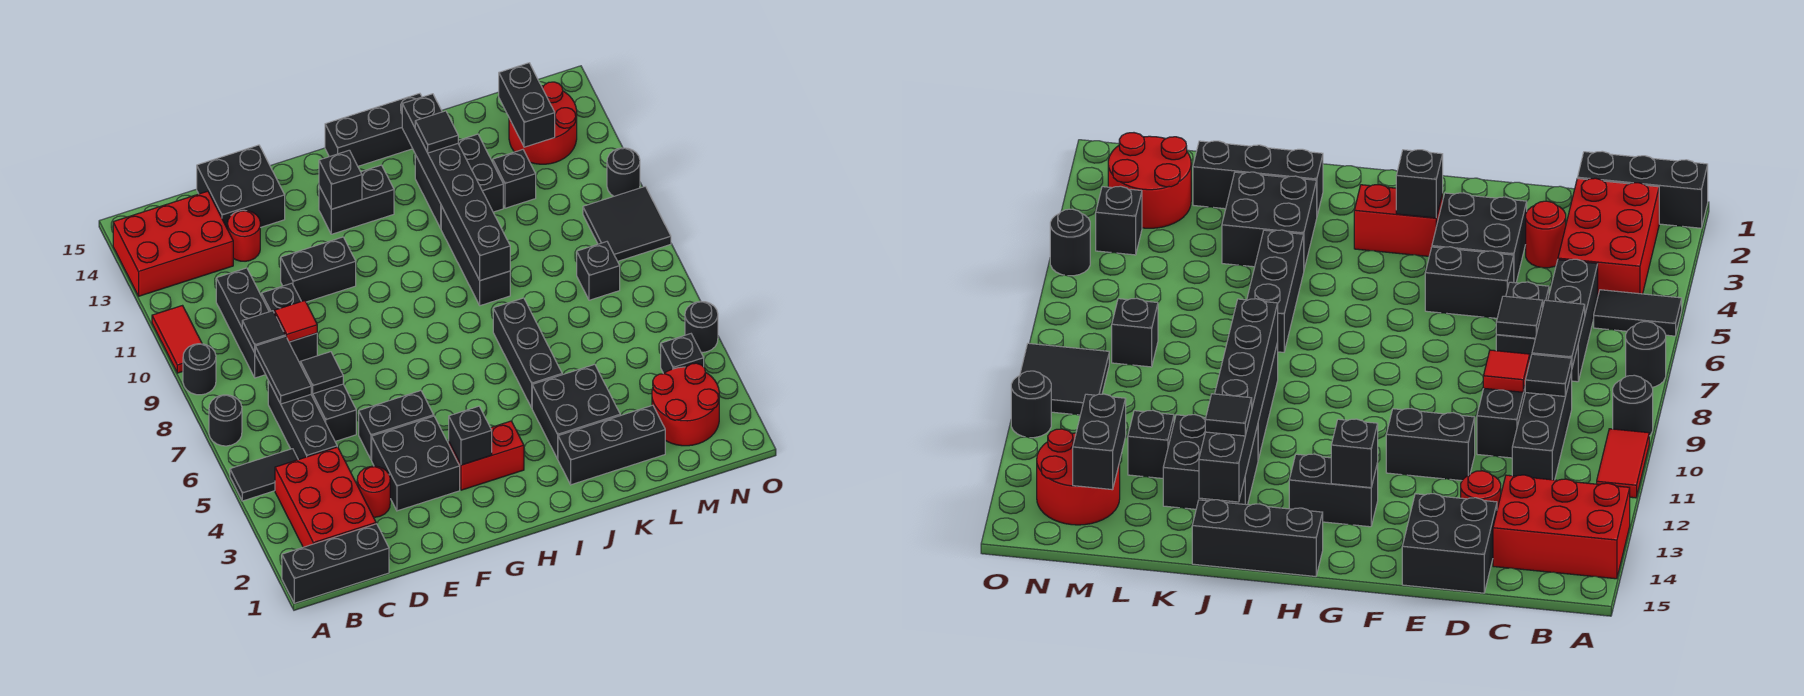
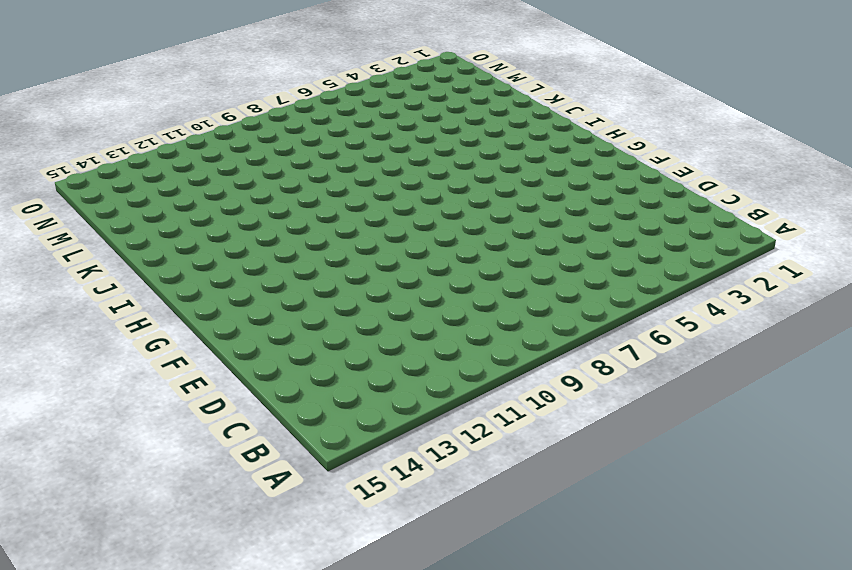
none -> black brick A1:C1 level 1
none -> black tile A5:B5 level 1
none -> black round brick A7 level 1
none -> black round brick A9 level 1

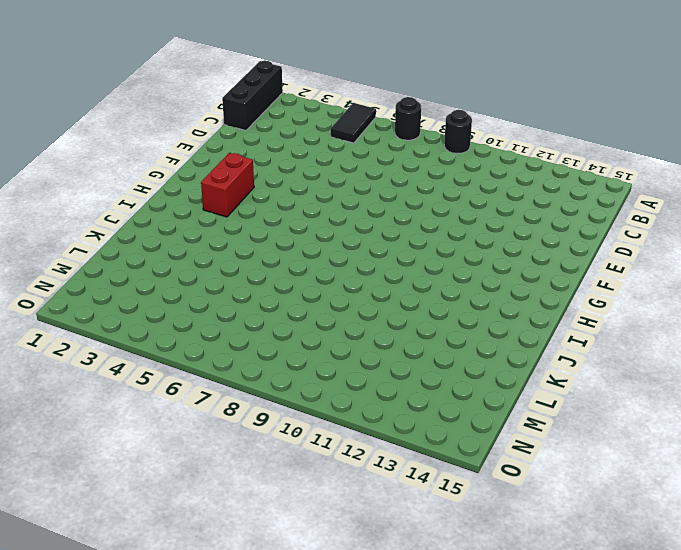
none -> red tile A10:A11 level 1
none -> red brick A13:C14 level 1
none -> red brick B2:C4 level 1
none -> black brick C5:C7 level 1

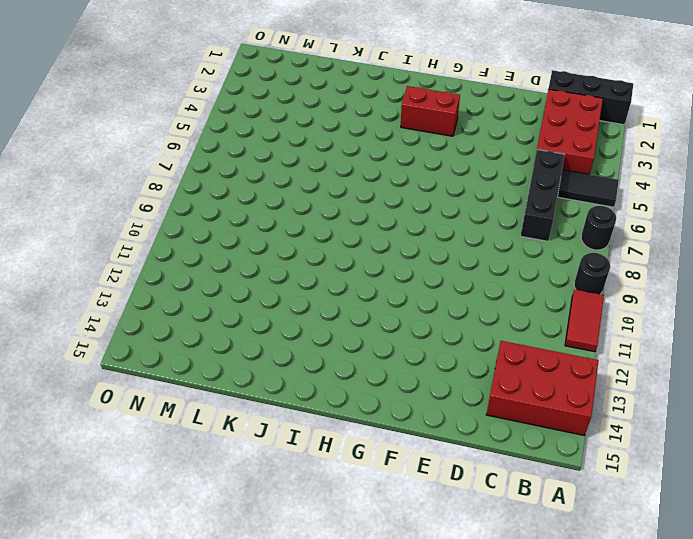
none -> black brick C9:C11 level 1
none -> red round brick D3 level 1
none -> black brick D6:D7 level 1
none -> black brick D9:D10 level 1

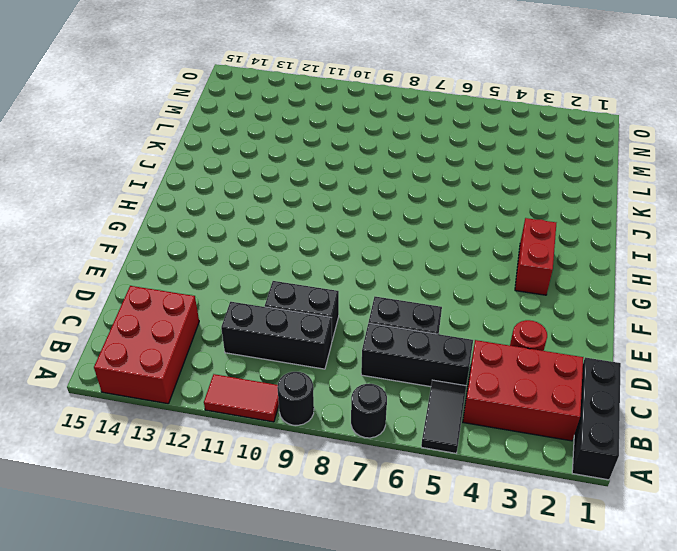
none -> red round brick D13 level 1
none -> black brick D14:E15 level 1
none -> black brick E3:F4 level 1
none -> black brick E5:F5 level 1

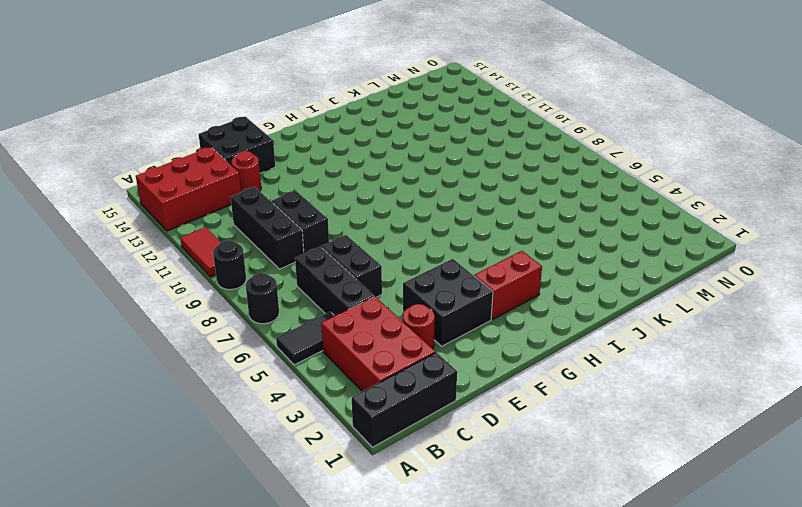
none -> black brick E5:F5 level 1
none -> black brick E11:F11 level 1
none -> black brick G13:H13 level 1
none -> black brick H15:J15 level 1

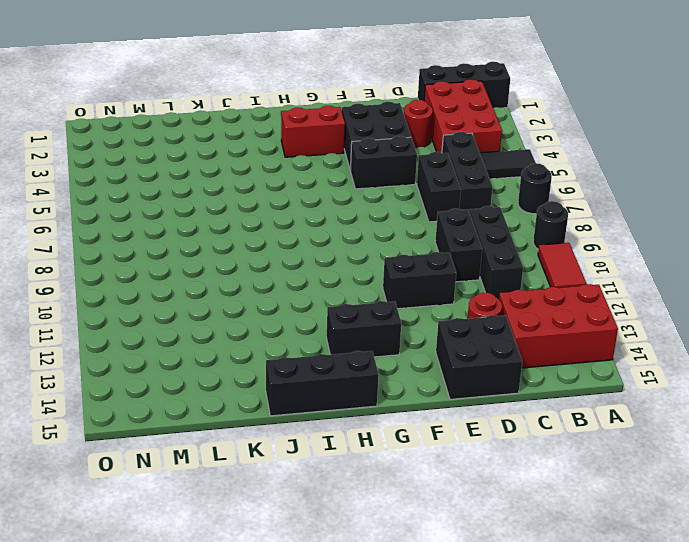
none -> black brick J2:L2 level 1
none -> black brick J3:K4 level 1
none -> black brick J5:J7 level 1
none -> black brick J9:J11 level 1

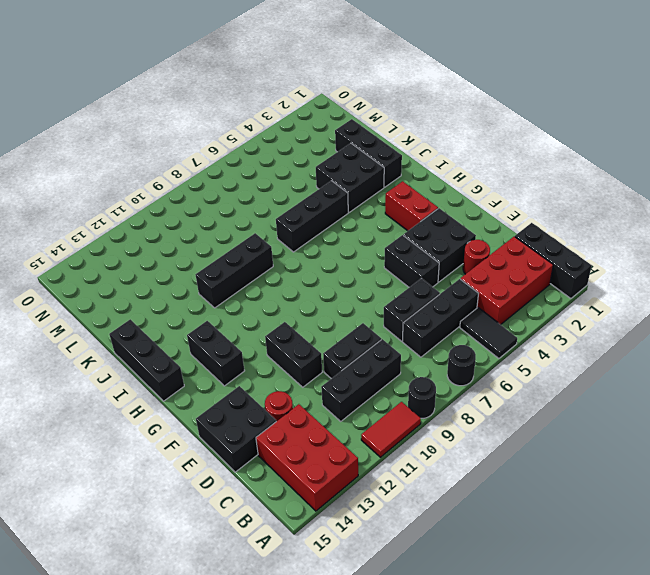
none -> black brick J12:K13 level 1
none -> black brick L12 level 1
none -> red round brick M2:N3 level 1
none -> black brick M8 level 1

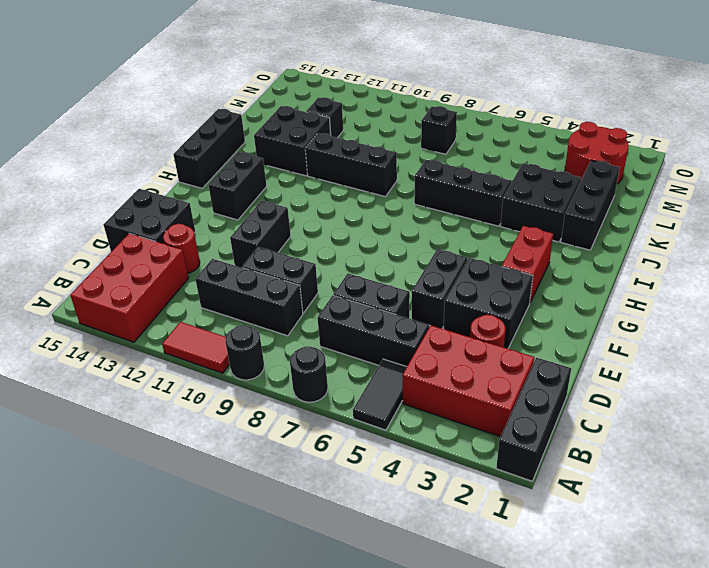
none -> red round brick M13:N14 level 1
none -> black brick N4 level 1
none -> black tile N9:O10 level 1
none -> black round brick O5 level 1

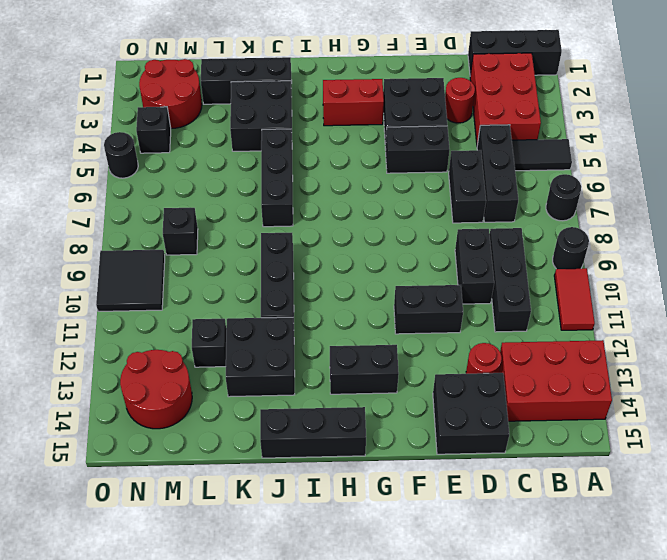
none -> black round brick O11 level 1
none -> black tile C7:C8 level 2
none -> black tile C9 level 2
none -> black tile D7 level 2

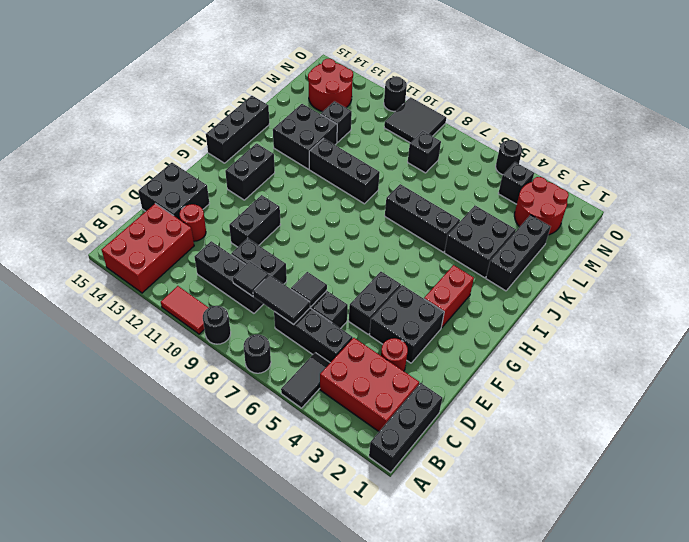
none -> red tile D9 level 2
none -> black brick G3 level 2
none -> black brick G13 level 2
none -> black brick J9:J14 level 2

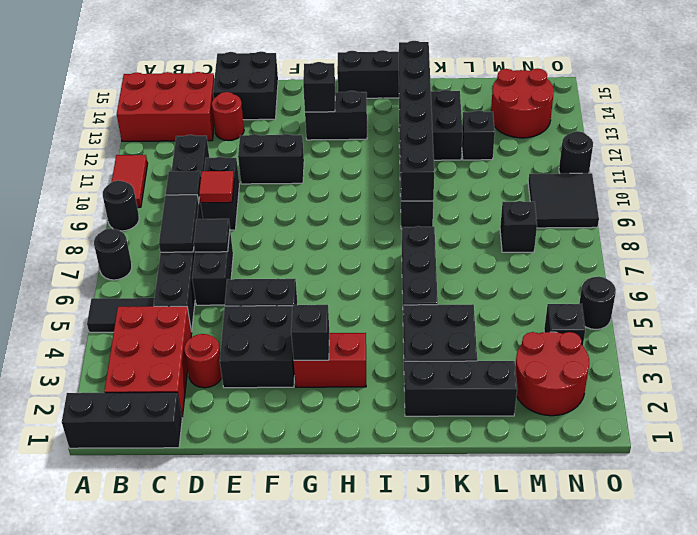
none -> black brick M13:M14 level 2
none -> black tile J13 level 3

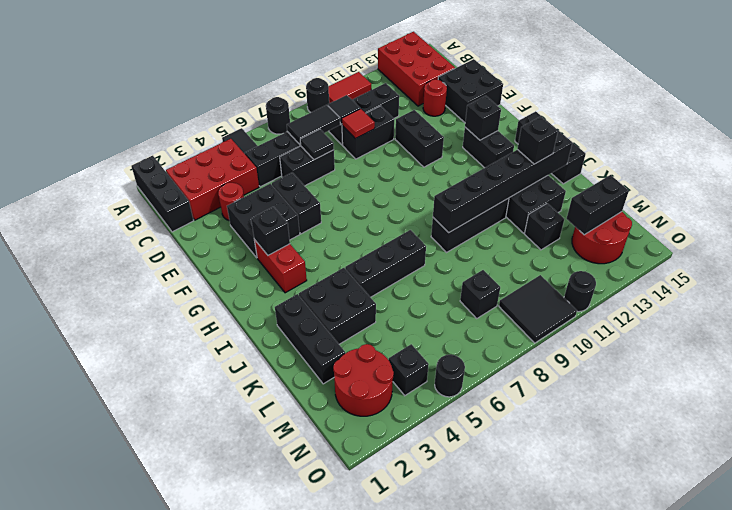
black brick J13 level 3 -> black tile J13 level 3

